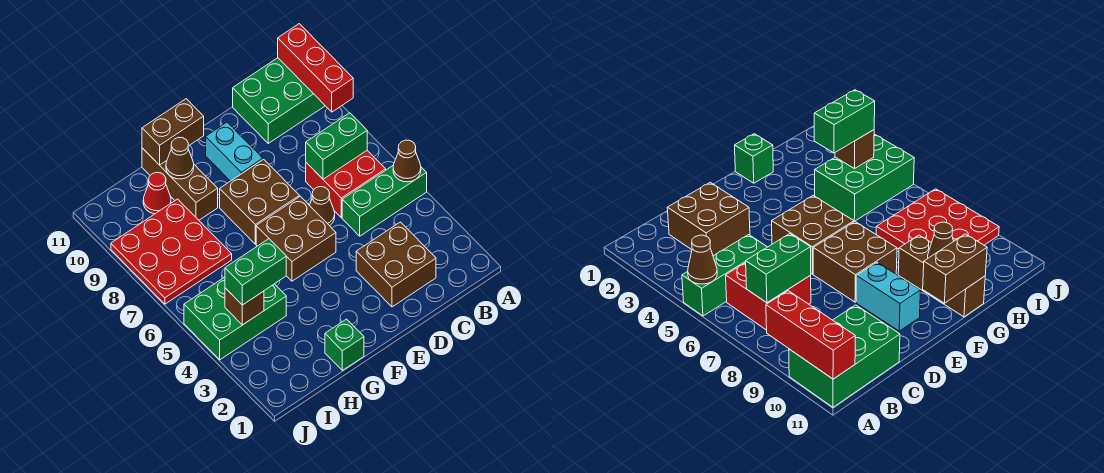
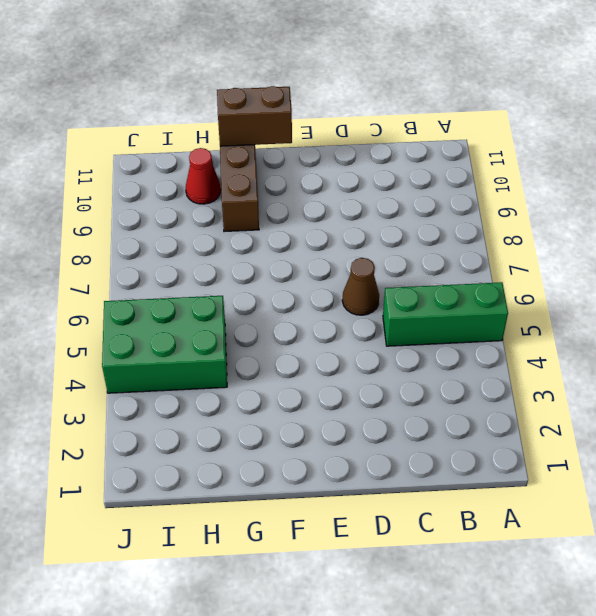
none -> green brick A10:C11 level 1
none -> red brick B6:C7 level 1
none -> brown brick C2:D3 level 1

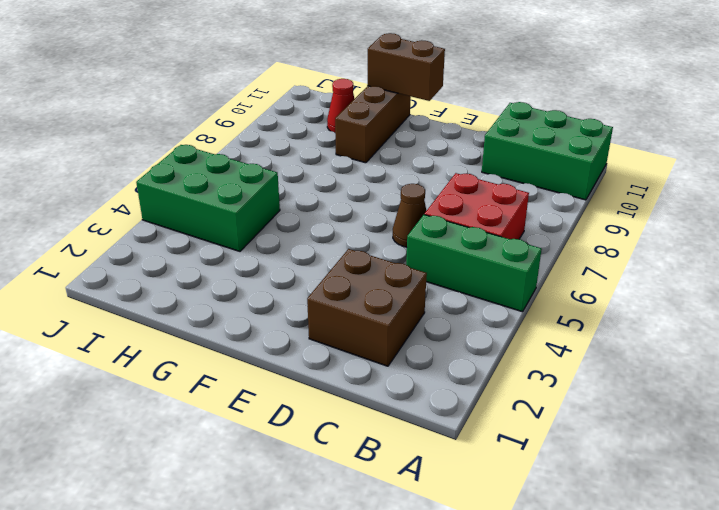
none -> brown brick E5:F6 level 1
none -> brown brick E7:F8 level 1
none -> cyan brick E9:E10 level 1

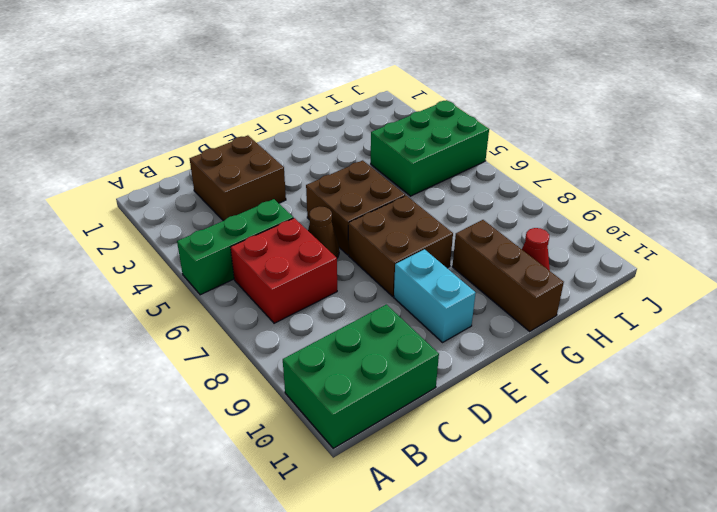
none -> green brick G1 level 1
none -> red plate H7:J9 level 1
none -> brown cone A5 level 2

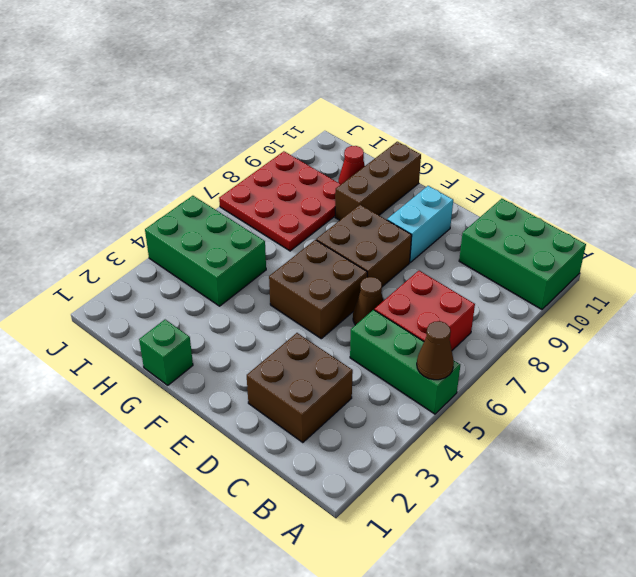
none -> red brick A9:A11 level 2
none -> green brick B7:C7 level 2
none -> brown brick F11:G11 level 2

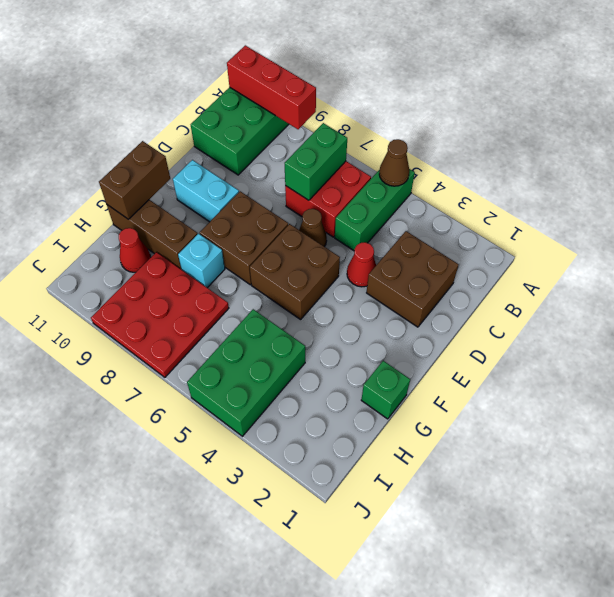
red cone D4 level 1 -> none
cyan brick G8 level 1 -> none
none -> brown cone G10 level 2
none -> brown brick I4 level 2
none -> green brick H4:I4 level 3

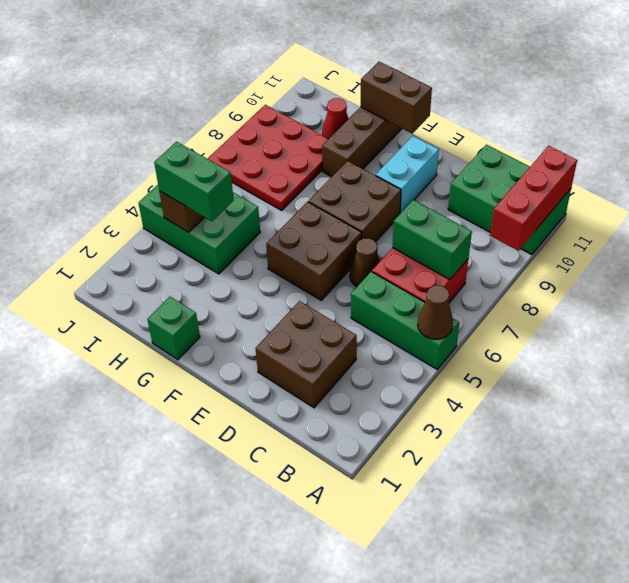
none -> brown cone G10 level 2

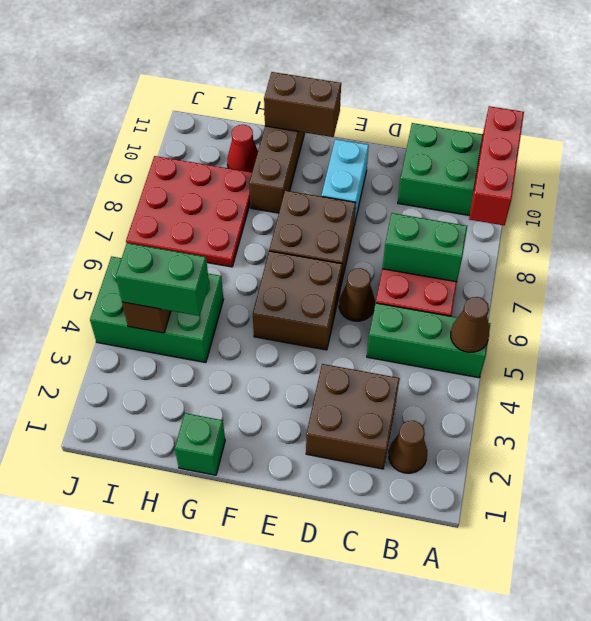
brown cone B2 level 1 -> brown cone G10 level 2

